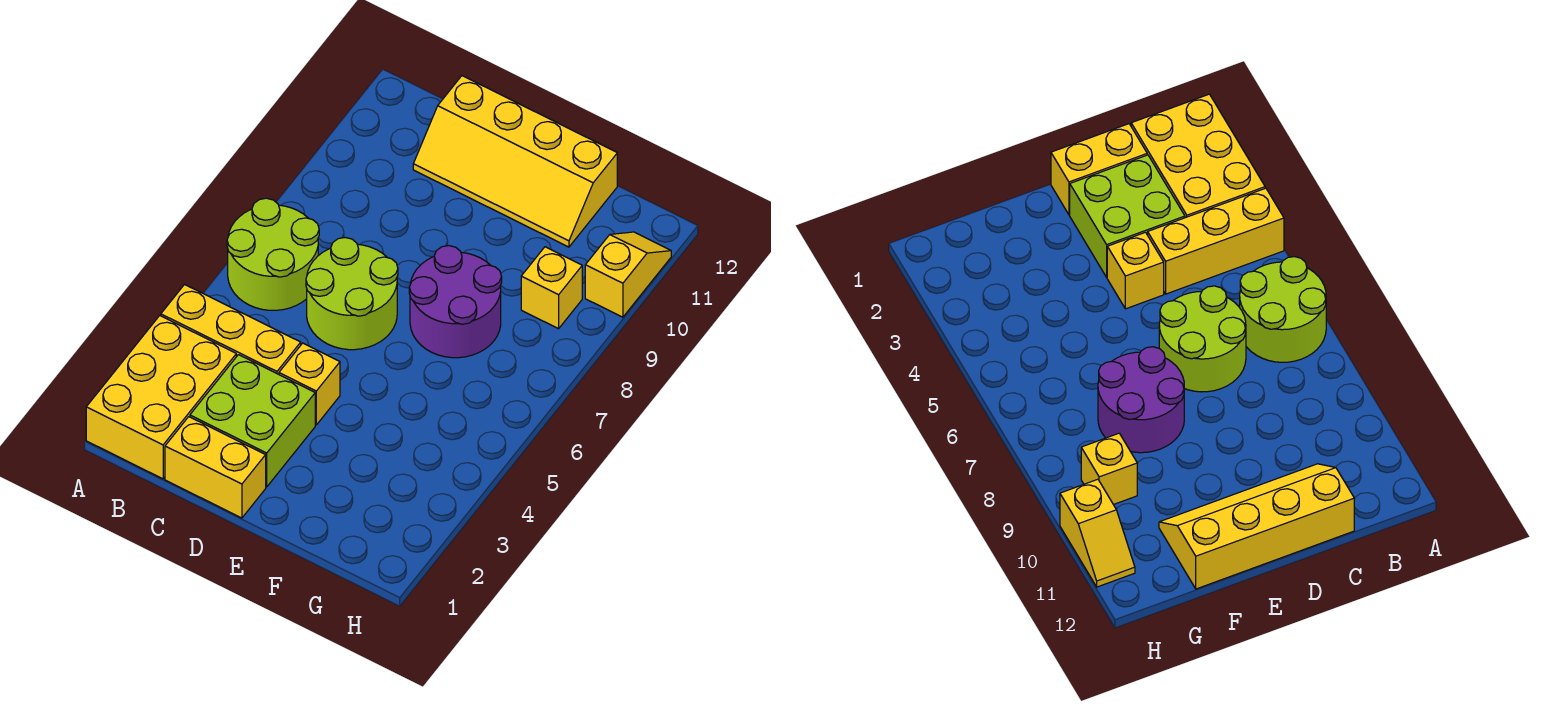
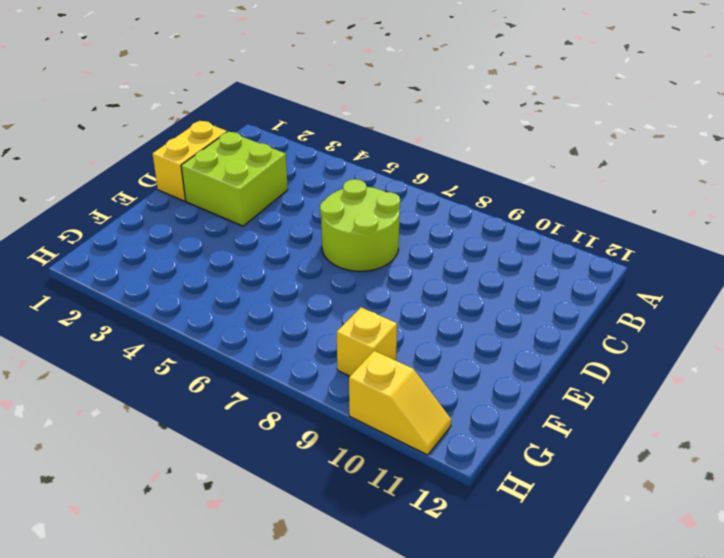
none -> yellow brick A1:B3 level 1
none -> yellow brick A4:C4 level 1

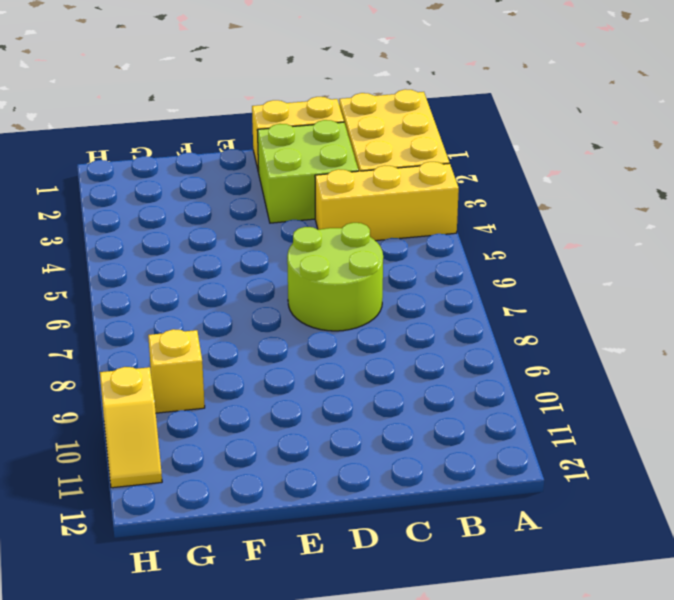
none -> lime round brick A6:B7 level 1
none -> yellow slope C11:F12 level 1 top 12

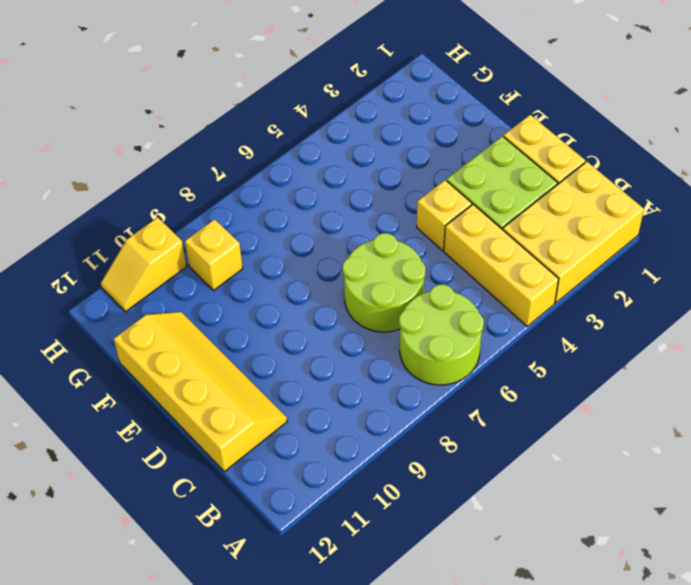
none -> purple round brick E7:F8 level 1

